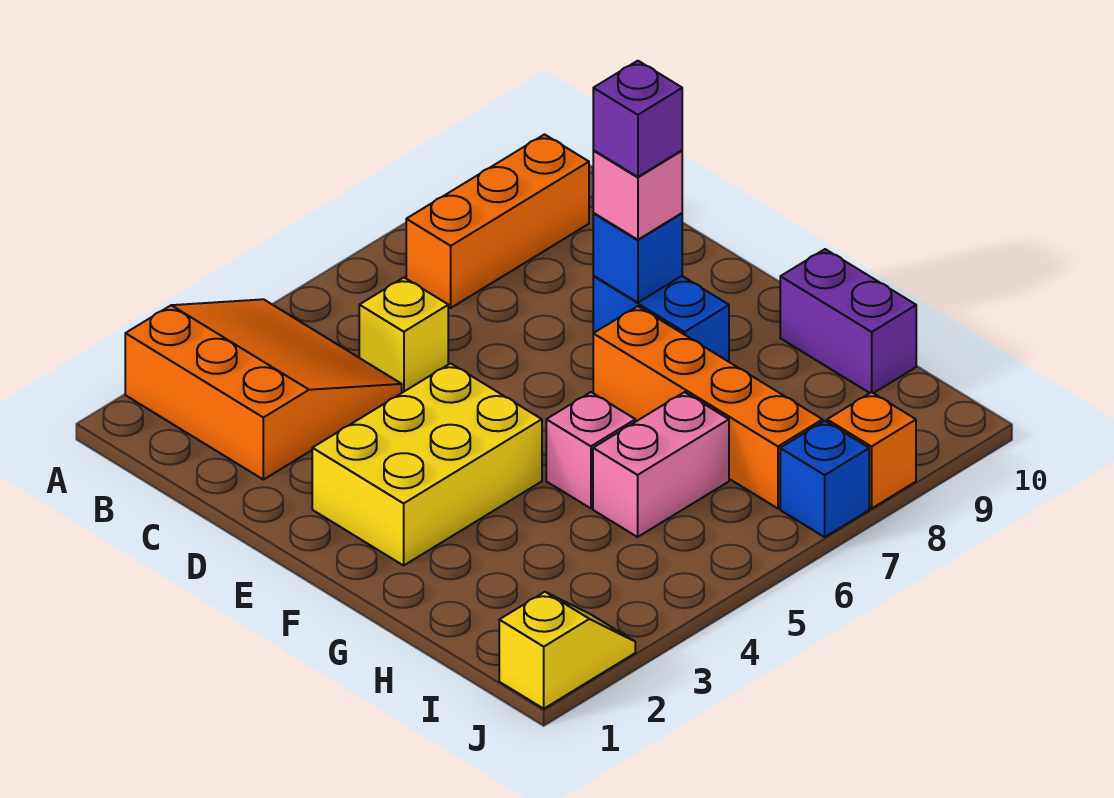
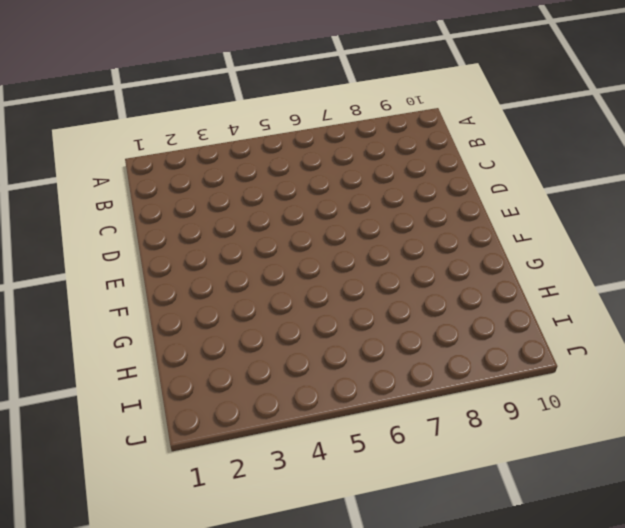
none -> orange slope A2:C4 level 1 top 2
none -> orange brick B7:B9 level 1
none -> yellow brick C5 level 1

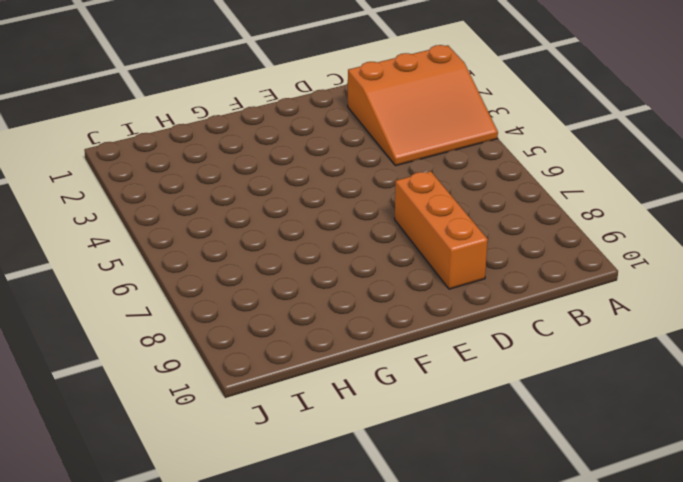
orange brick D7:D9 level 1 -> orange brick B7:B9 level 1
none -> yellow brick C5 level 1
none -> yellow brick E2:F4 level 1
none -> blue brick E8:F8 level 1

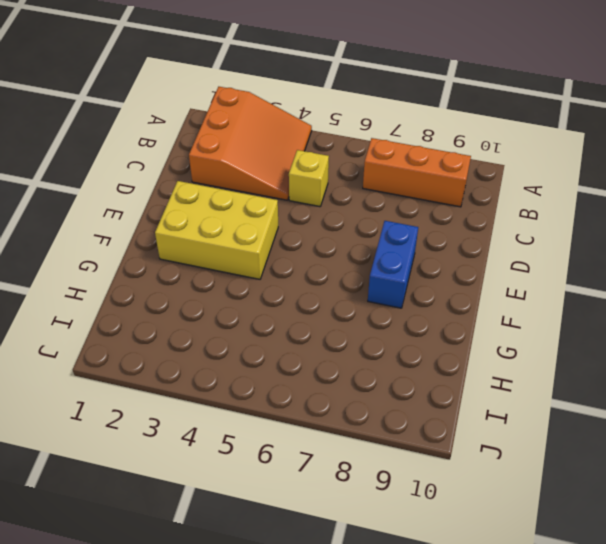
none -> orange brick F7:I7 level 1
none -> pink brick G5 level 1
none -> purple brick G10:H10 level 1

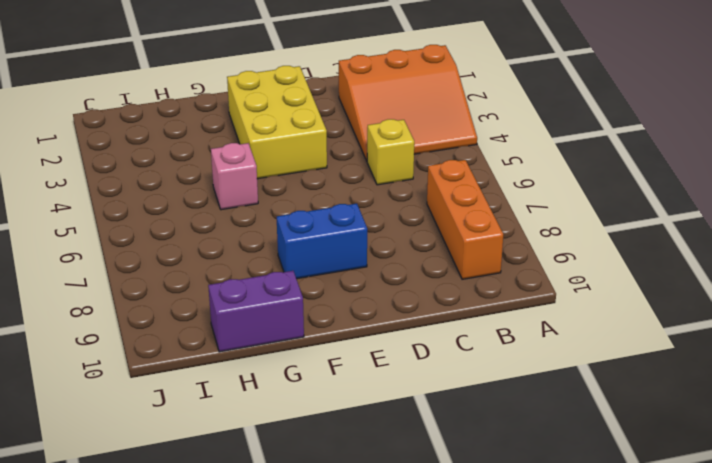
none -> orange brick F7:I7 level 1
none -> pink brick H5:H6 level 1
none -> yellow slope J1:J2 level 1 top 1

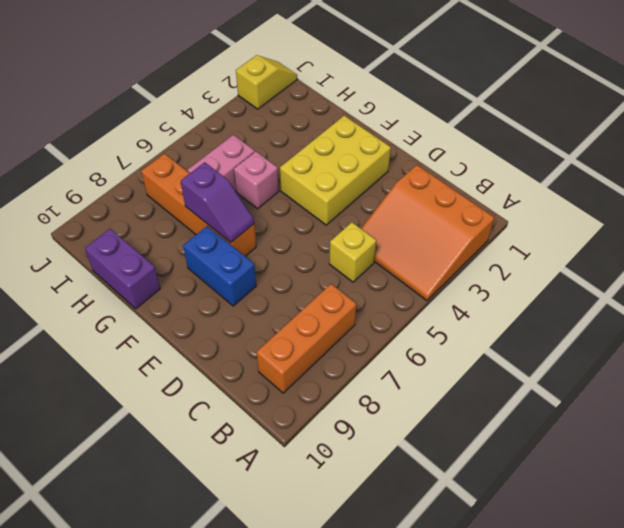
purple slope F7:G7 level 2 top G -> none
yellow slope J1:J2 level 1 top 2 -> yellow slope J1:J2 level 1 top 1
none -> blue brick J7 level 1
none -> orange brick J8 level 1
none -> blue brick E8 level 2

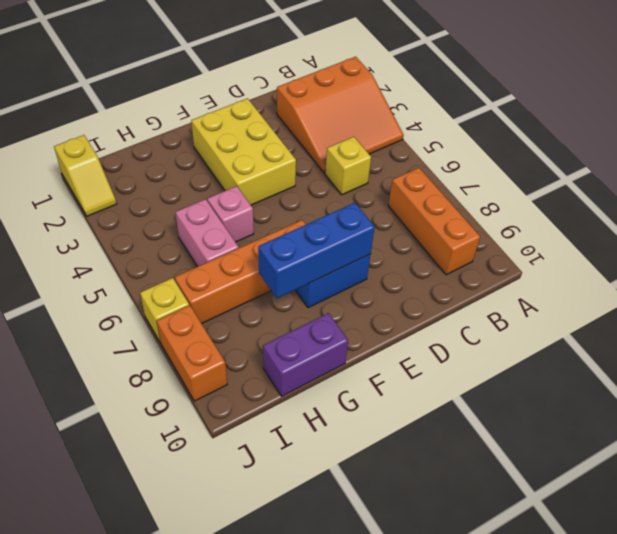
blue brick E8:G8 level 2 -> blue brick E8 level 2
yellow brick J7 level 1 -> blue brick J7 level 1
orange brick J8:J9 level 1 -> orange brick J8 level 1
none -> pink brick E8 level 3
none -> purple brick E8 level 4

